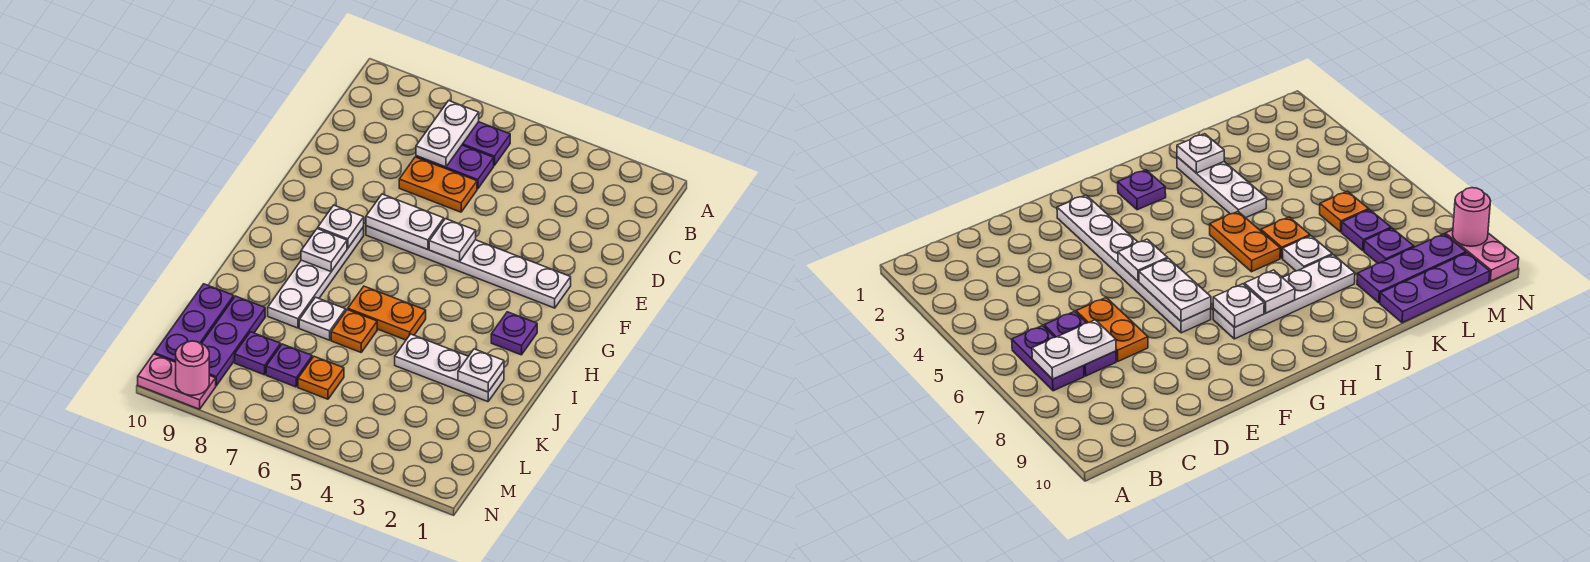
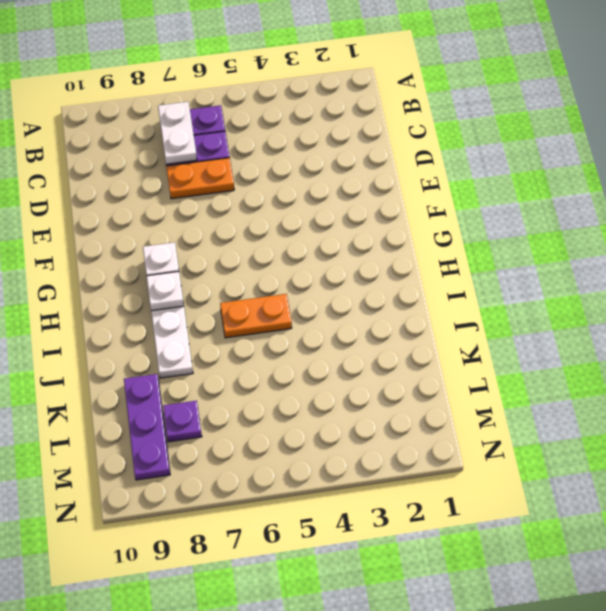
none -> white plate F2:F7 level 1
none -> purple plate H2 level 1
none -> white plate J2:J4 level 1

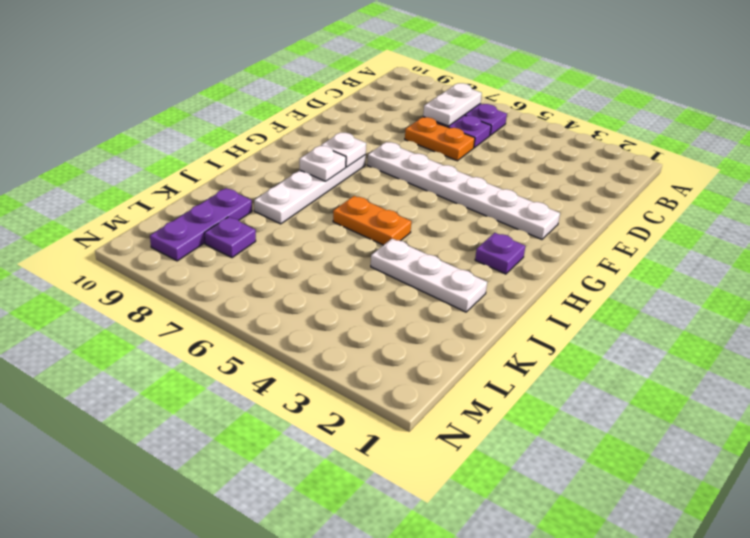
none -> orange plate J6 level 1
none -> white plate J7 level 1
none -> purple plate K10:M10 level 1

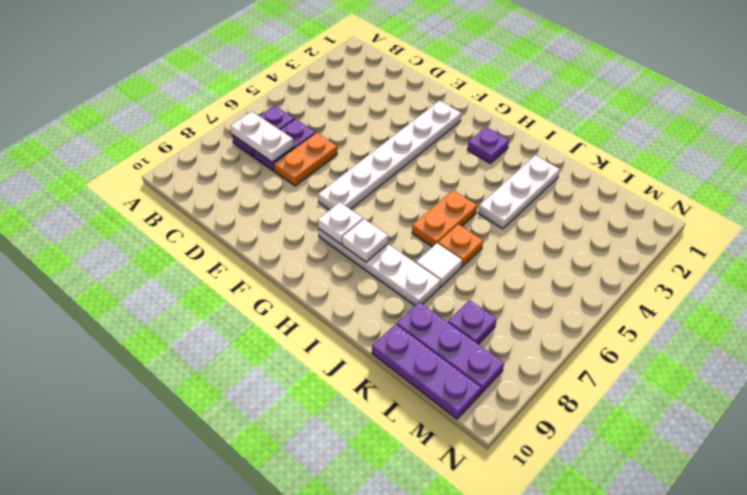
white tile J7 level 1 -> white plate J7 level 1
none -> orange plate L6 level 1
none -> purple plate L7 level 1
none -> pink plate N9:N10 level 1

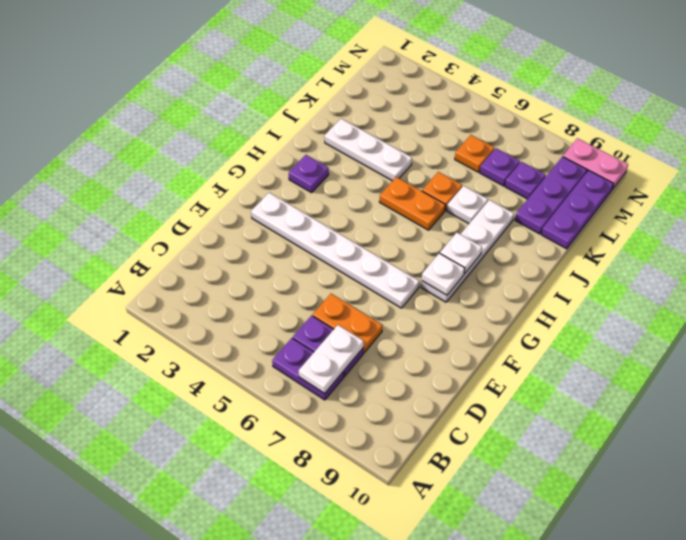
none -> white plate F5 level 2
none -> white plate F6:F7 level 2
none -> white plate J2 level 2

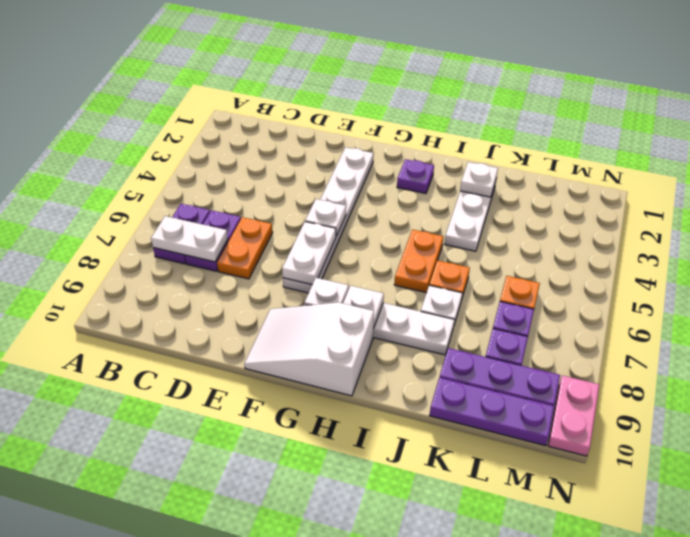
white slope F9:H10 level 1 top H -> none
none -> pink round brick N9 level 2

